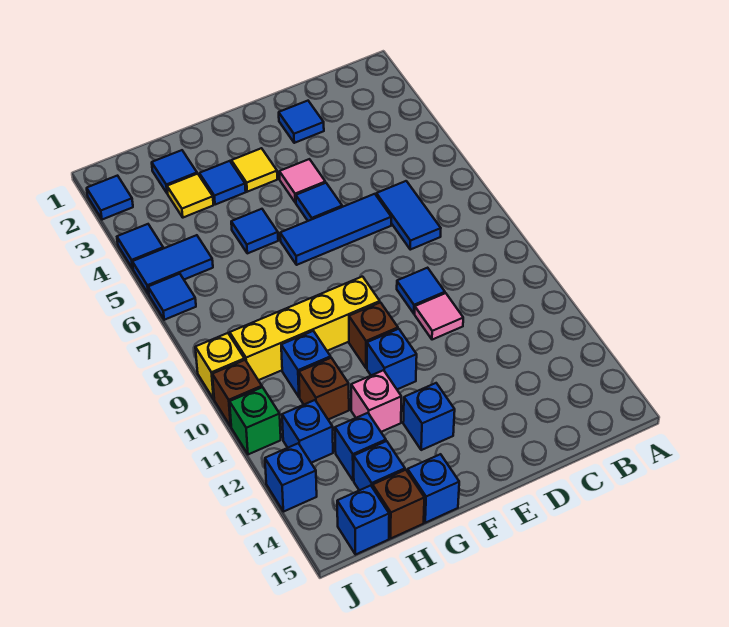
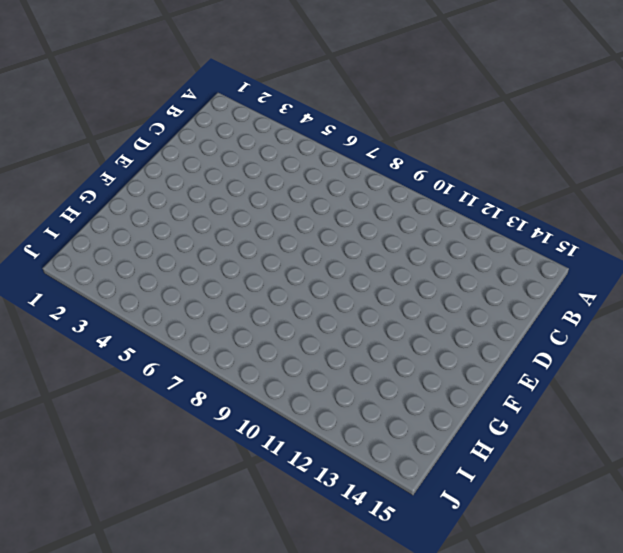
none -> blue tile C6:C7 level 1
none -> blue tile D2 level 1
none -> blue tile D6:F6 level 1
none -> blue tile D9 level 1

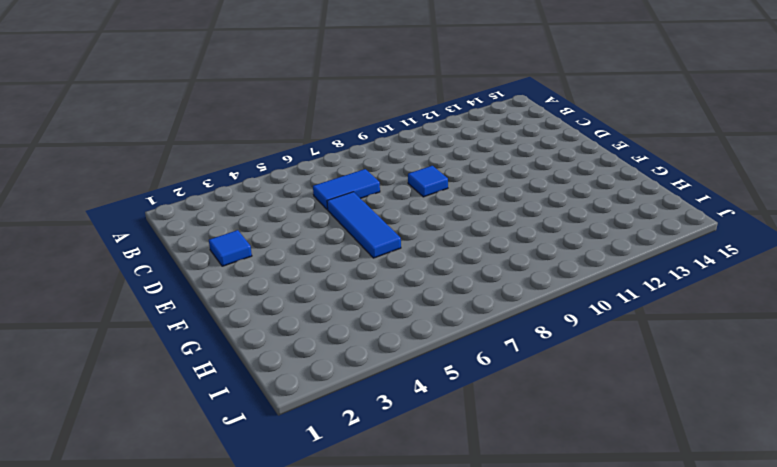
none -> pink tile D10 level 1
none -> pink tile E4 level 1
none -> blue tile E5 level 1
none -> yellow tile F3 level 1

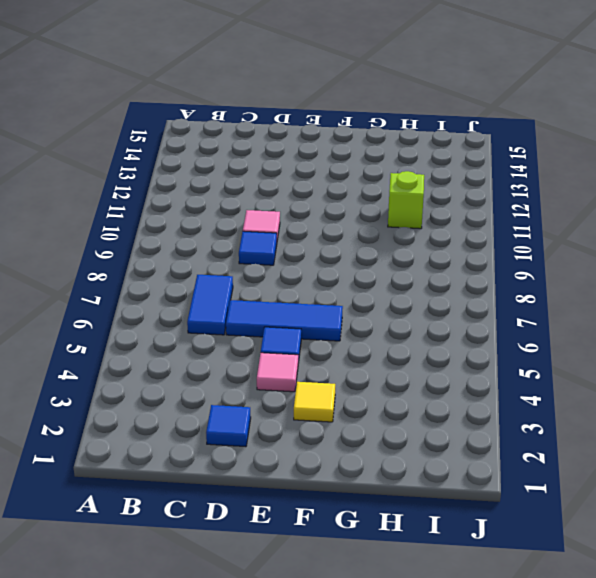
lime brick H11 level 1 -> brown brick H11 level 1
none -> yellow brick F9:I9 level 1
none -> brown brick F10 level 1
none -> blue brick F11 level 1
none -> blue brick F13 level 1

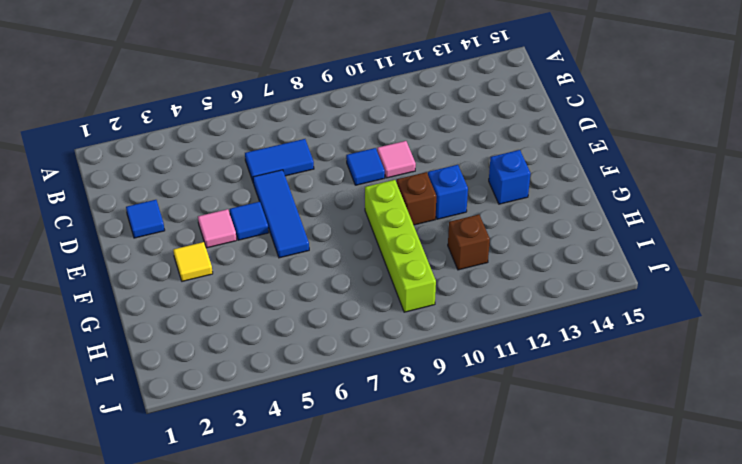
lime brick F9:I9 level 1 -> yellow brick F9:I9 level 1
none -> blue tile G3 level 1
none -> blue tile G5 level 1
none -> pink brick G12 level 1
none -> blue brick G15 level 1

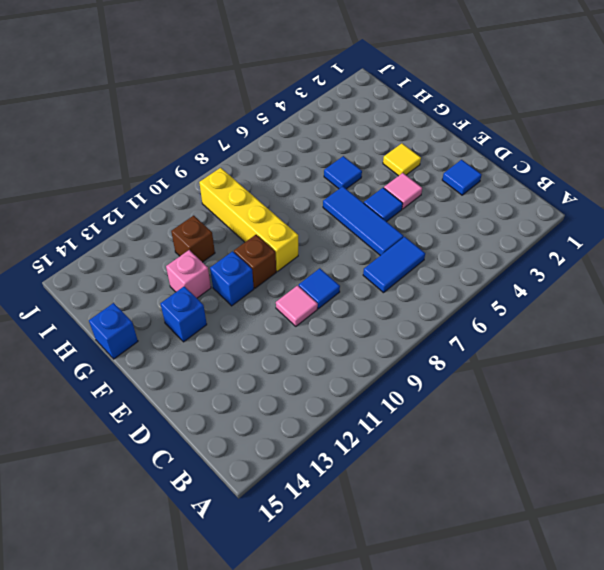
none -> blue tile G3 level 1
none -> blue tile H2 level 1
none -> yellow tile H3 level 1
none -> blue brick H10 level 1

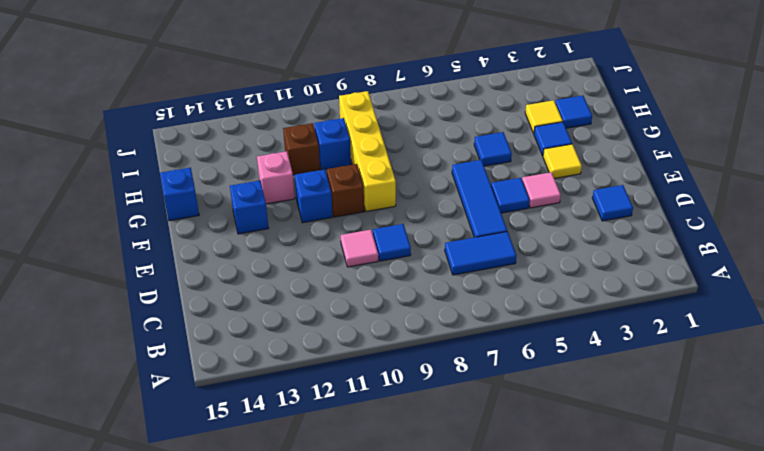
none -> blue brick H13 level 1
none -> blue brick H14 level 1
none -> brown brick H15 level 1
none -> blue tile I5:J5 level 1

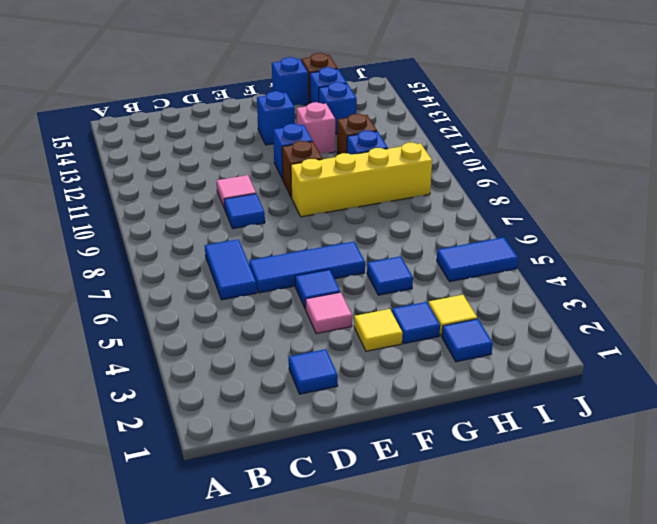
none -> blue brick I12 level 1
none -> blue brick I15 level 1
none -> blue tile J2 level 1
none -> blue tile J4 level 1

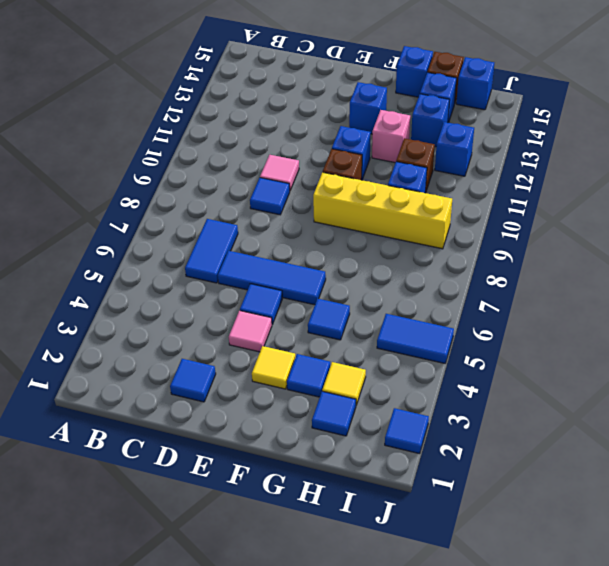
none -> blue tile J4 level 1
none -> blue tile J6 level 1
none -> yellow brick J9 level 1
none -> brown brick J10 level 1

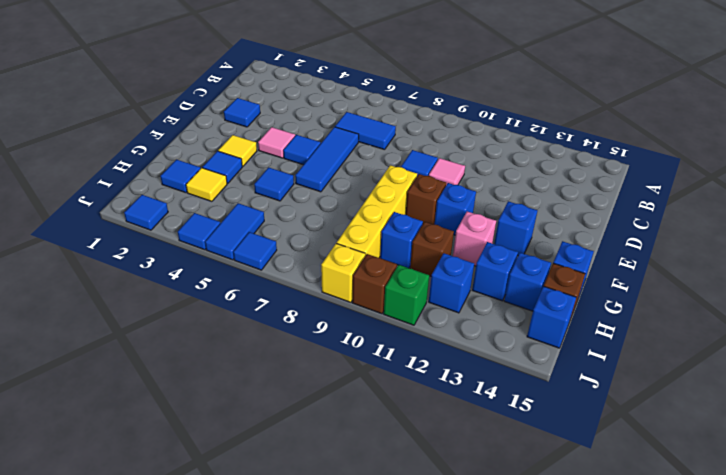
none -> blue brick J13 level 1

